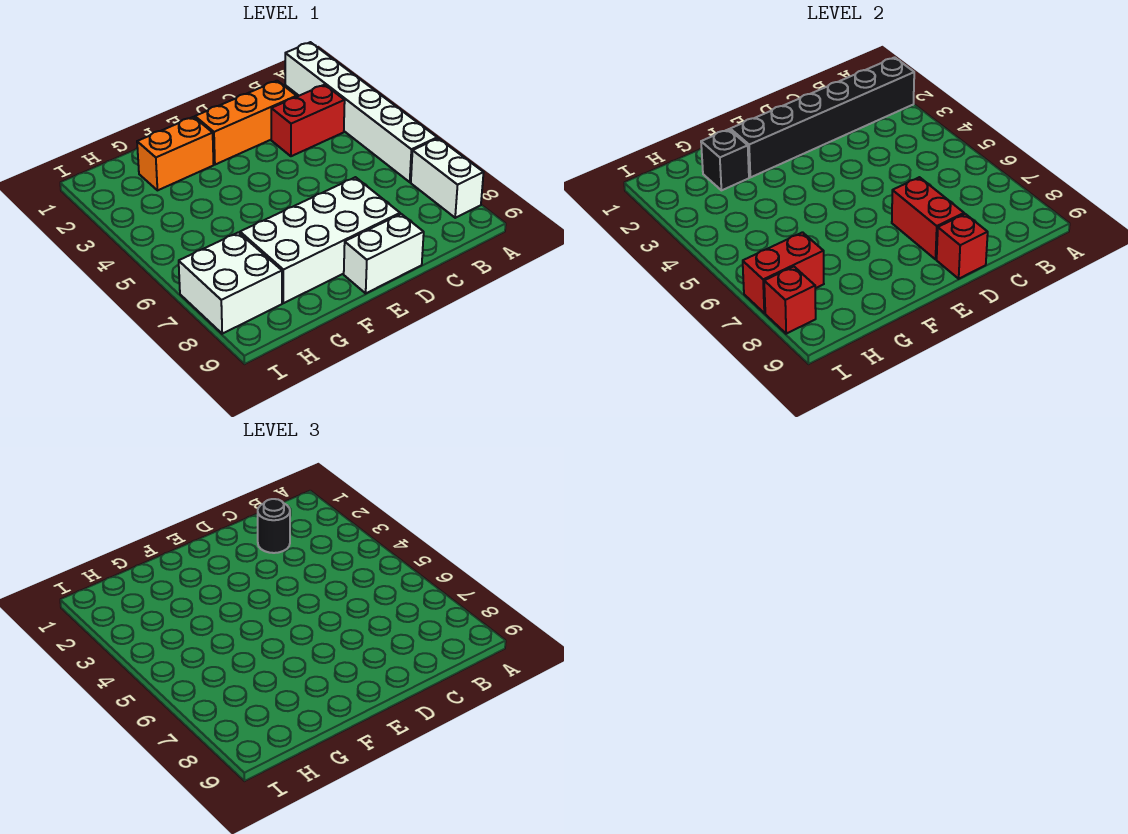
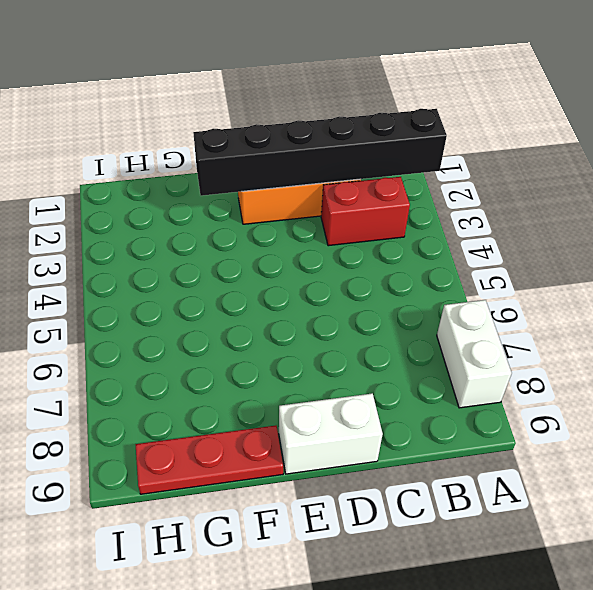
red plate F9:H9 level 1 -> none
none -> white brick A1:A6 level 1
none -> white brick D7:G8 level 1
none -> orange brick F2:G2 level 1

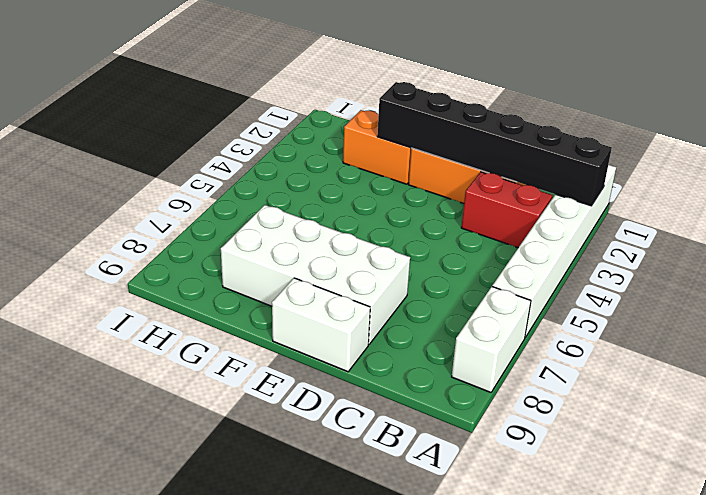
none -> white brick H7:I8 level 1
none -> red brick D7:D8 level 2
none -> red brick D9 level 2

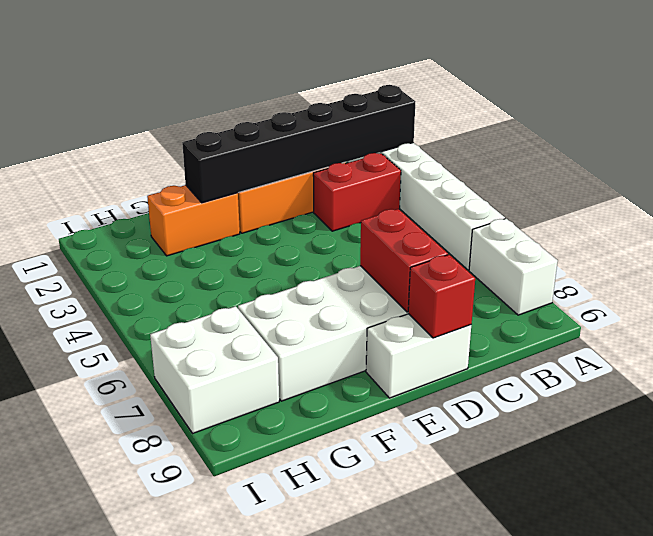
none -> black brick G2 level 2
none -> red brick H7:I7 level 2
none -> red brick I8 level 2

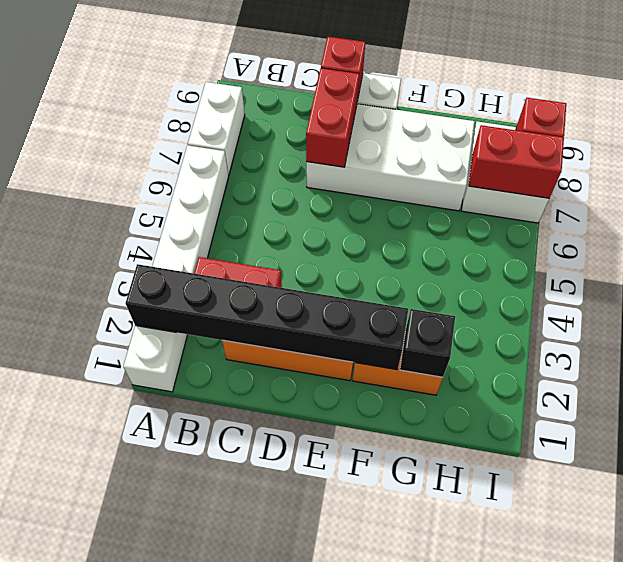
none -> black round brick C2 level 3

